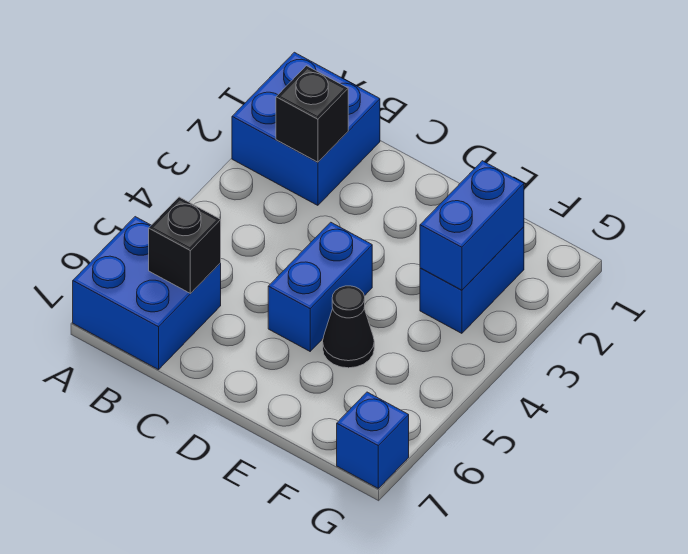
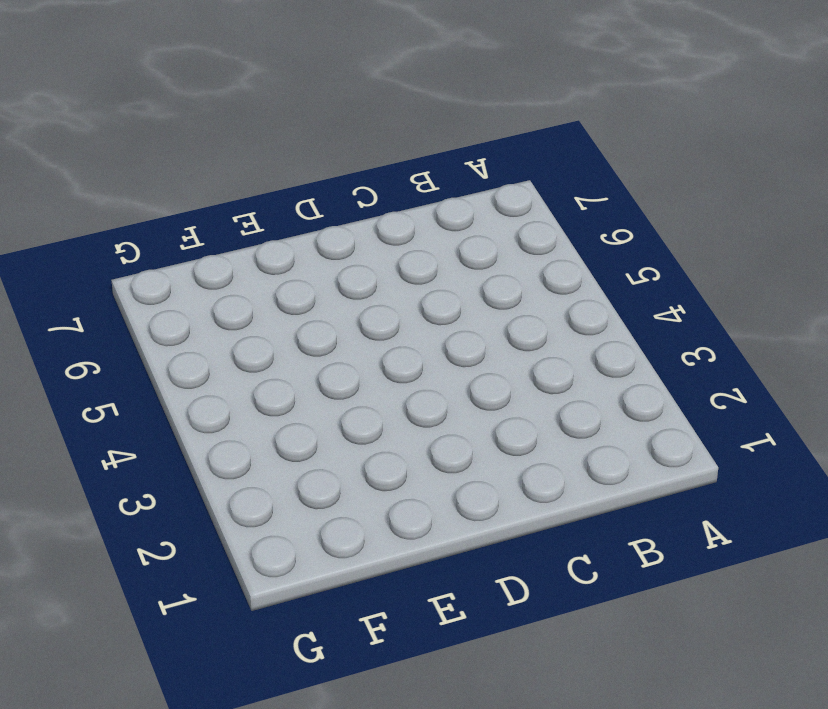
none -> blue brick A1:B2 level 1
none -> blue brick A6:B7 level 1

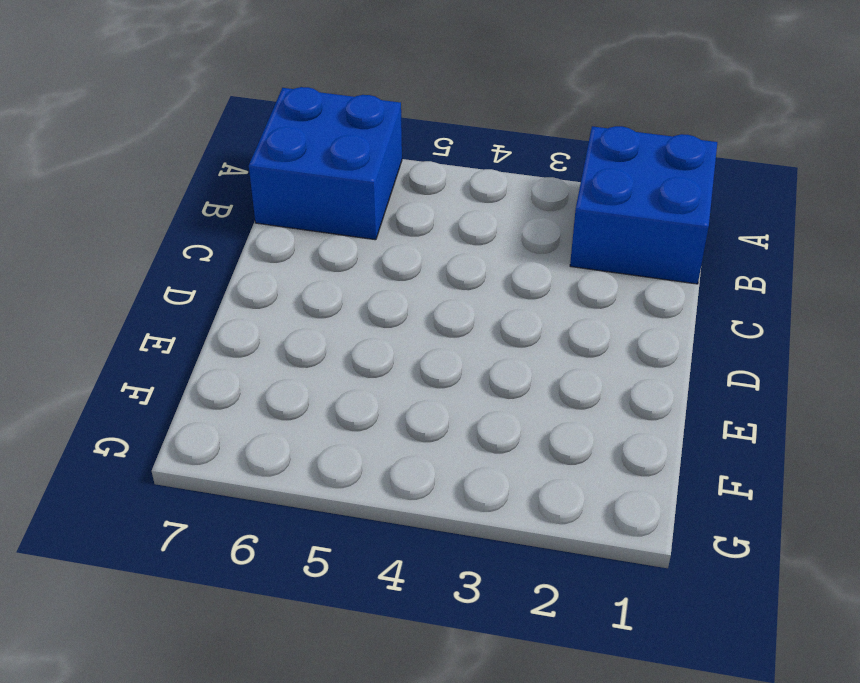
none -> blue brick D4:D5 level 1
none -> black cone E5 level 1

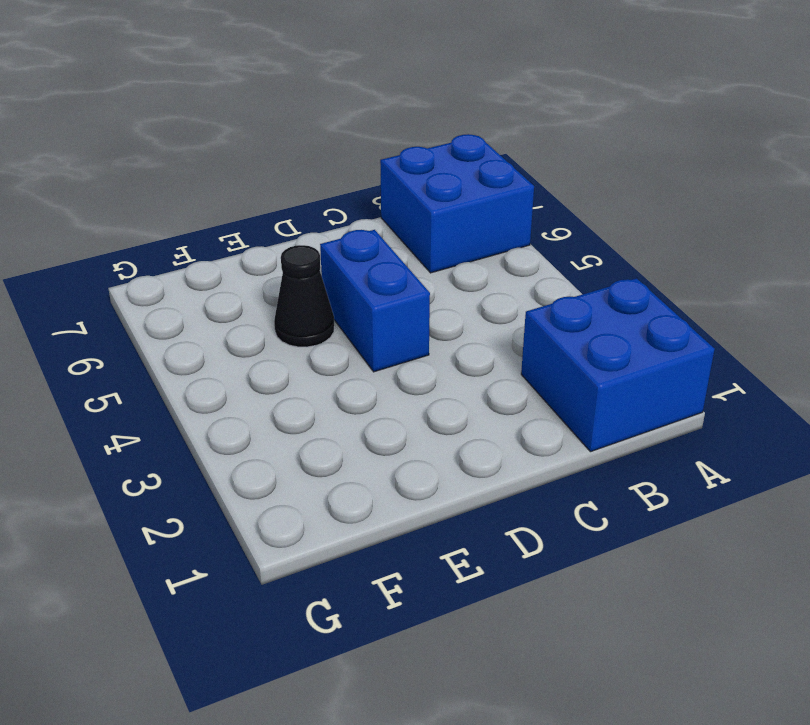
none -> blue brick F2:F3 level 1
none -> blue brick G7 level 1

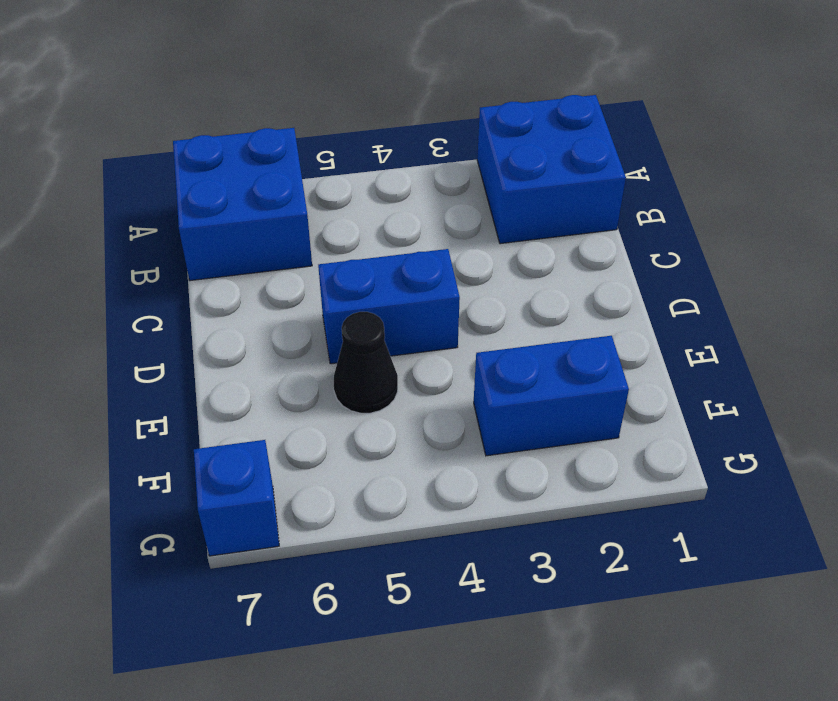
none -> black brick B2 level 2
none -> black brick B6 level 2

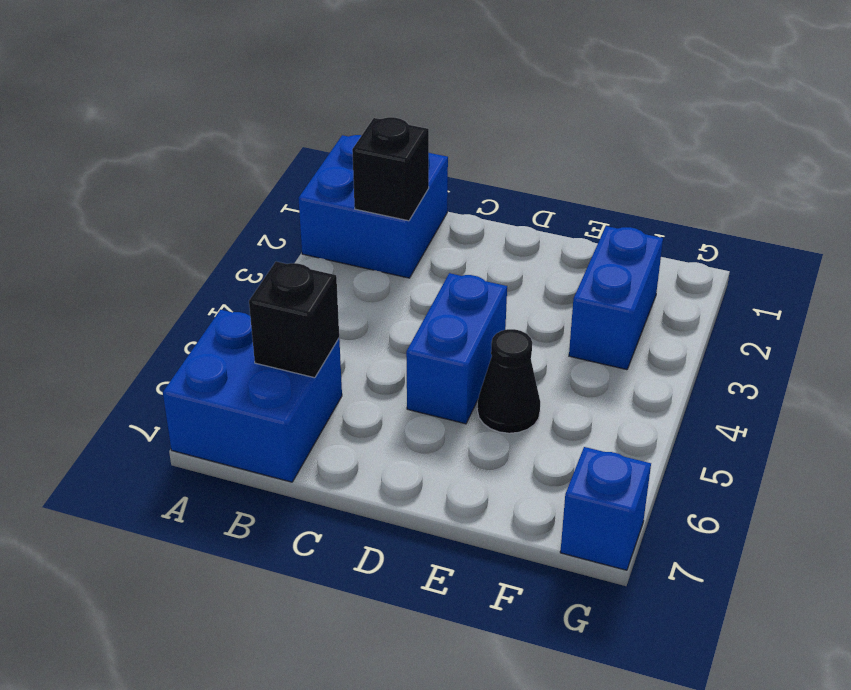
none -> blue brick F2:F3 level 2

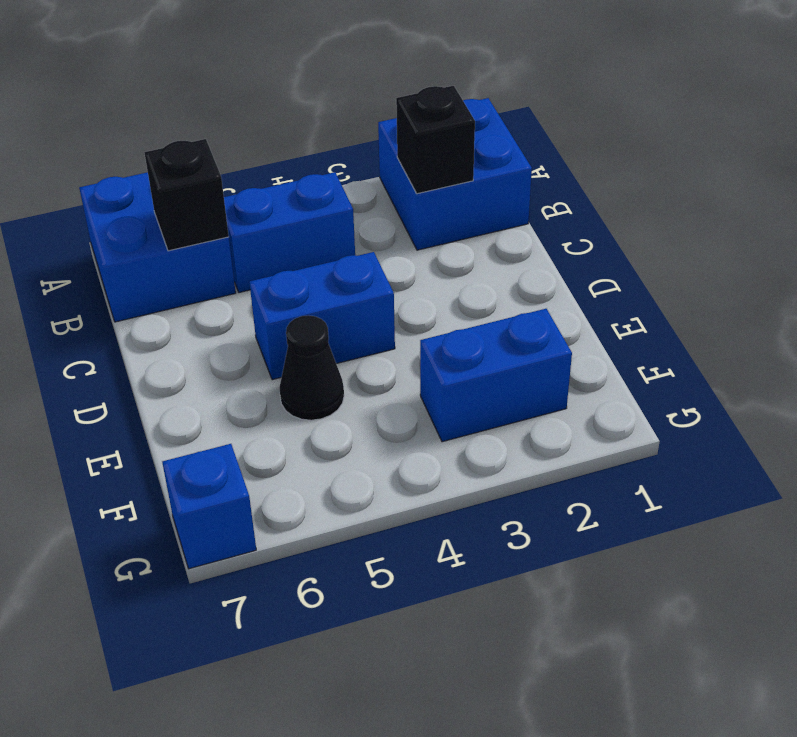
blue brick B4:B5 level 1 -> blue brick F2:F3 level 2

